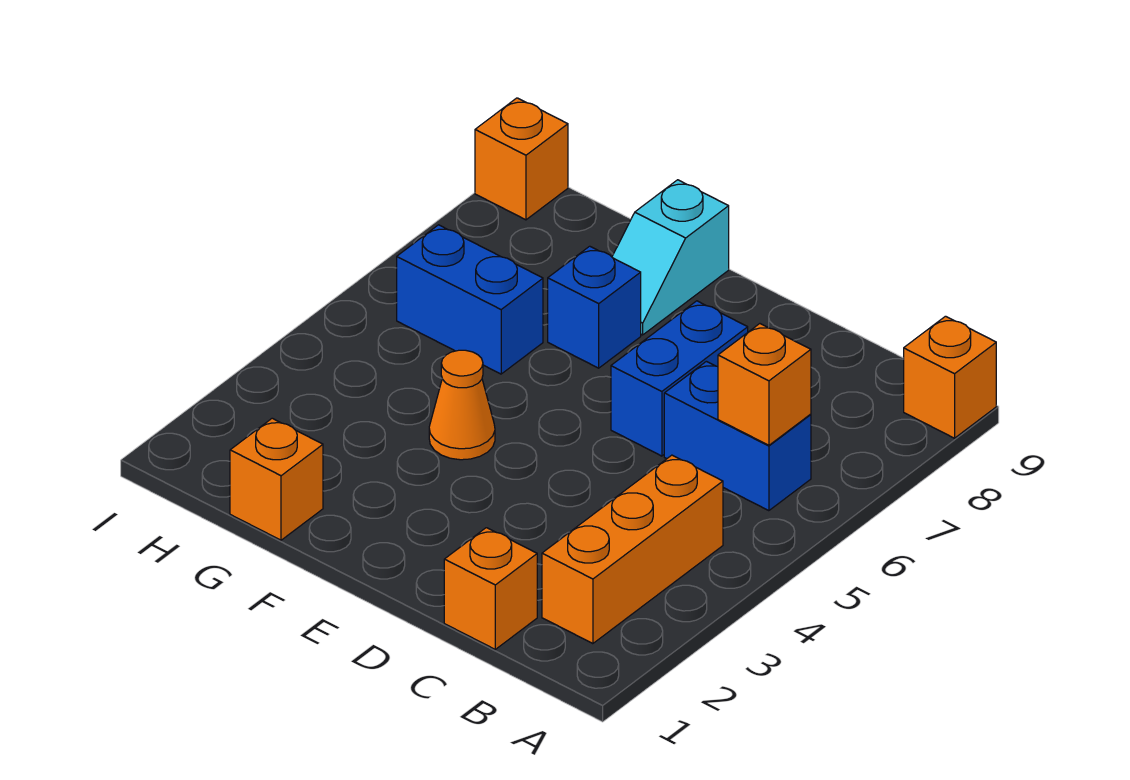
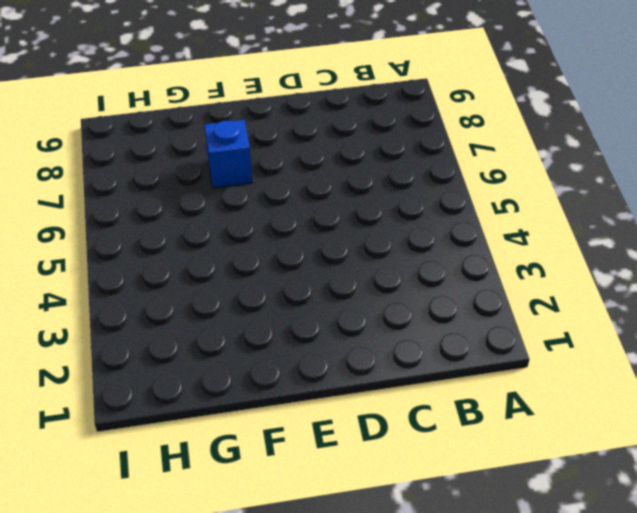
none -> orange brick A9 level 1
none -> orange brick B2:B4 level 1
none -> blue brick B6:C6 level 1

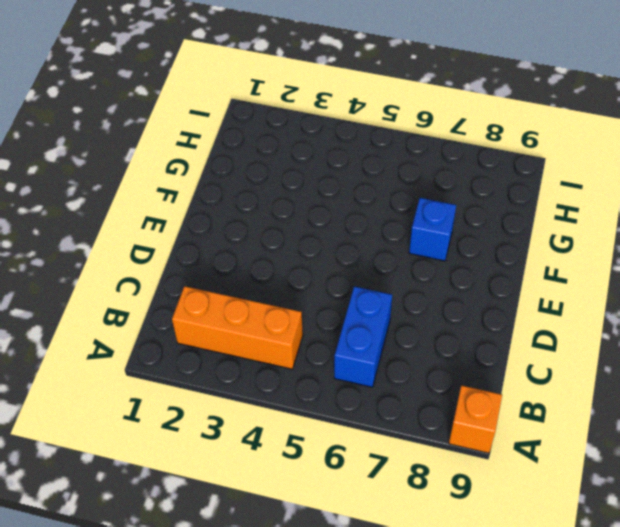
none -> orange brick C1 level 1
none -> blue brick D6:D7 level 1
none -> orange cone F4 level 1

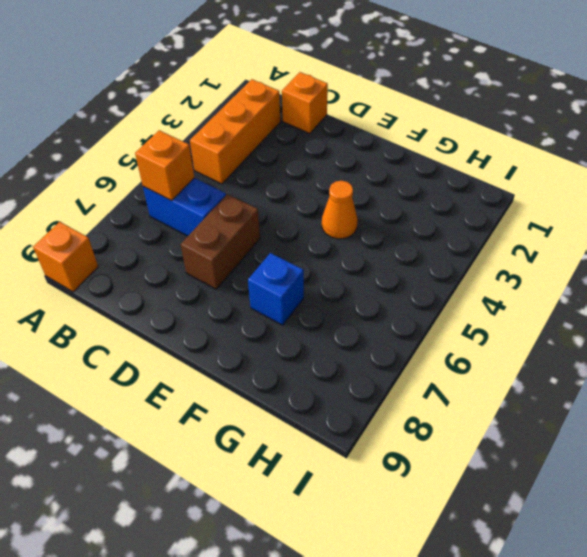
brown brick D6:D7 level 1 -> blue brick D6:D7 level 1
none -> cyan slope F8:F9 level 1 top 9
none -> orange brick G1 level 1
none -> blue brick G6:H6 level 1

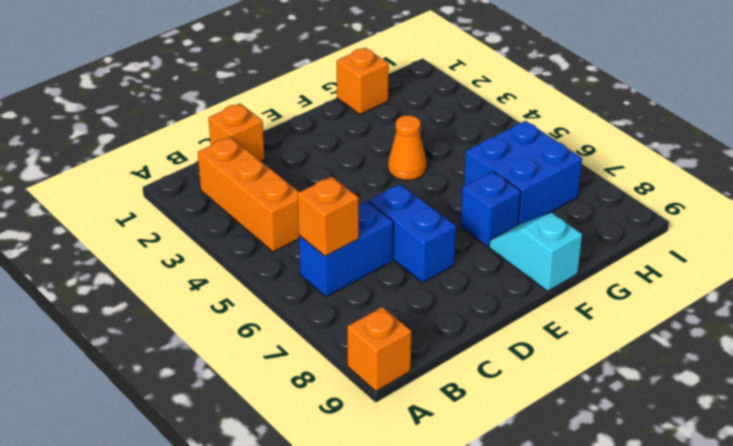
blue brick G6:H7 level 1 -> blue brick G6:H6 level 1
none -> orange brick I9 level 1

